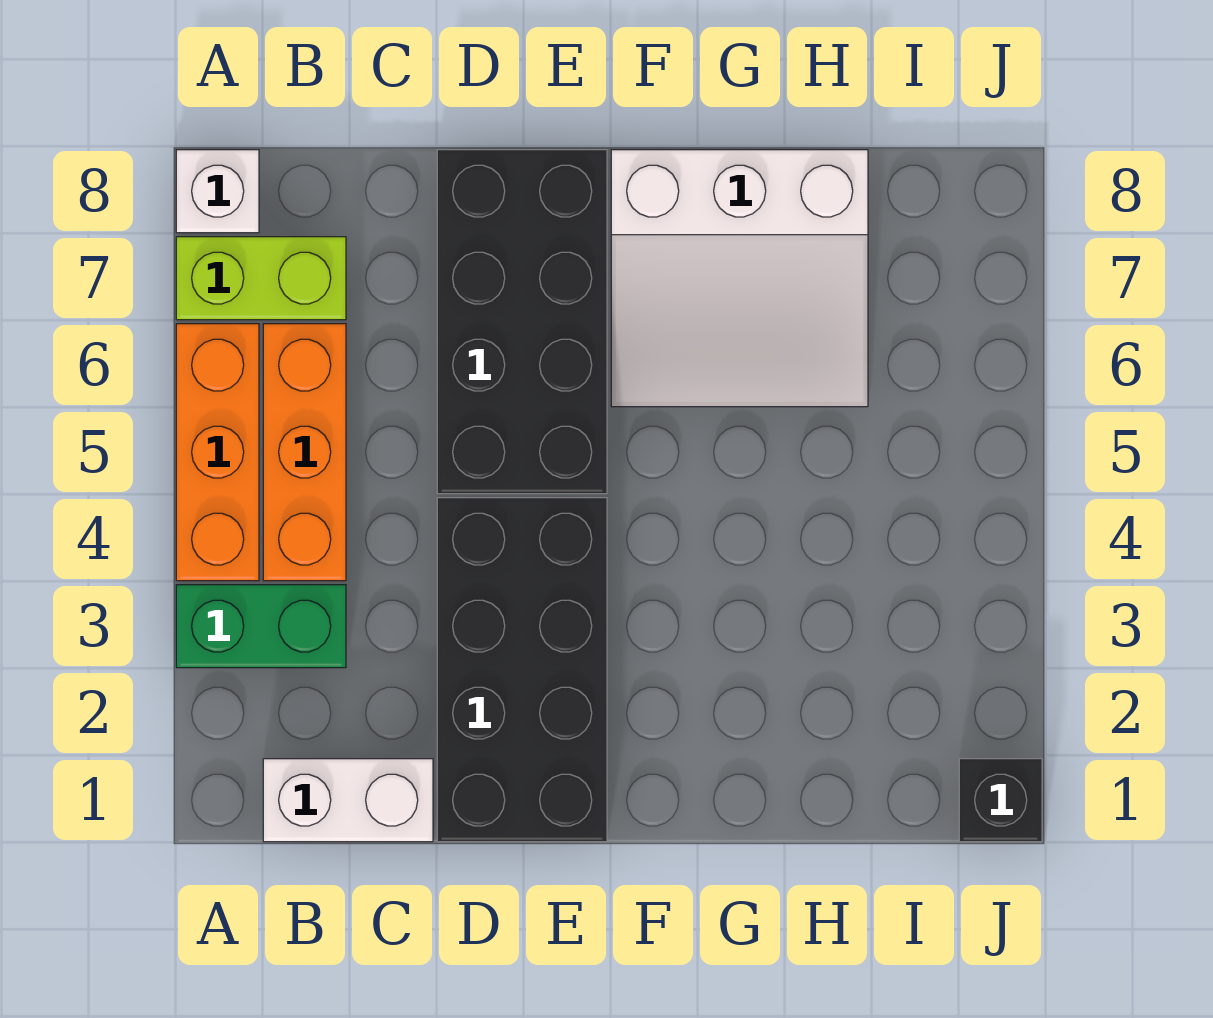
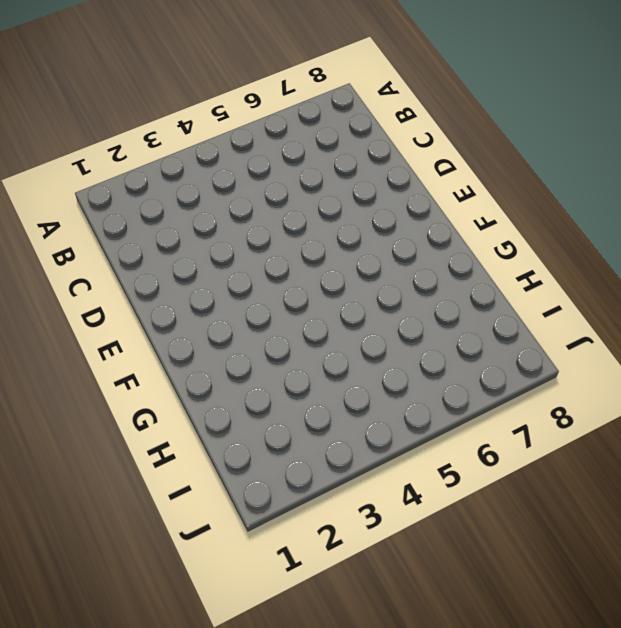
none -> green brick A3:B3 level 1
none -> orange brick A4:A6 level 1

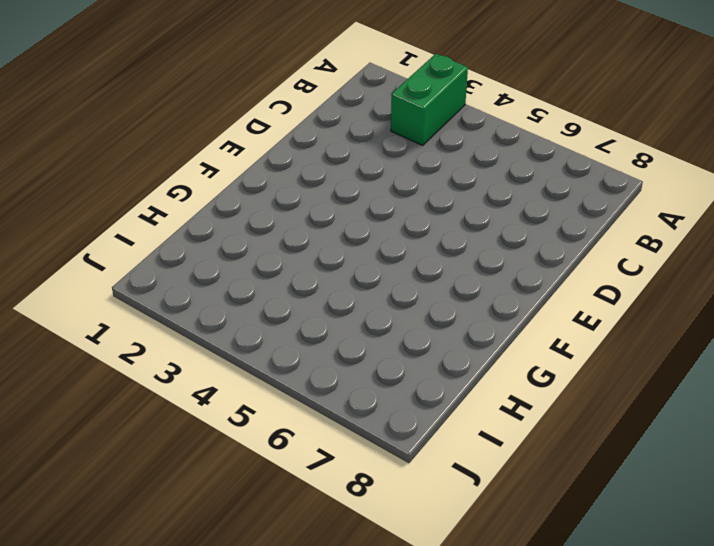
none -> orange brick A4:A6 level 1
none -> lime brick A7:B7 level 1

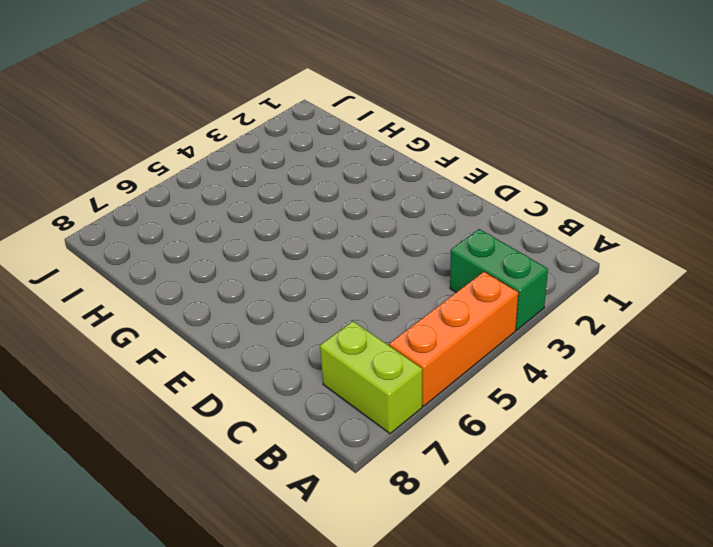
none -> white brick A8 level 1
none -> white brick B1:C1 level 1

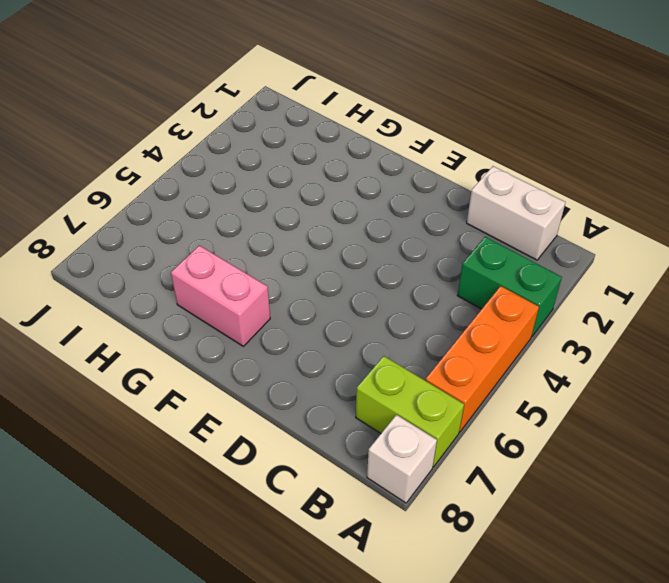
pink brick F7:G7 level 1 -> white slope F6:H8 level 1 top 8
none -> orange brick B4:B6 level 1
none -> black brick D1:E4 level 1

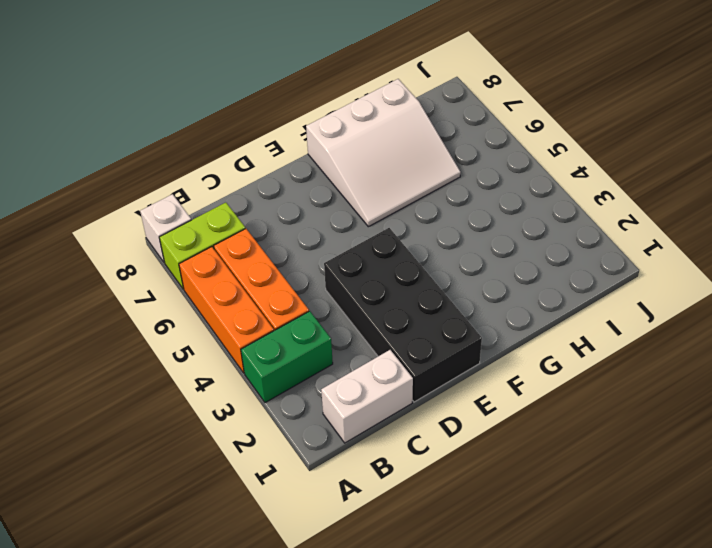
none -> black brick D5:E8 level 1
none -> black brick J1 level 1

